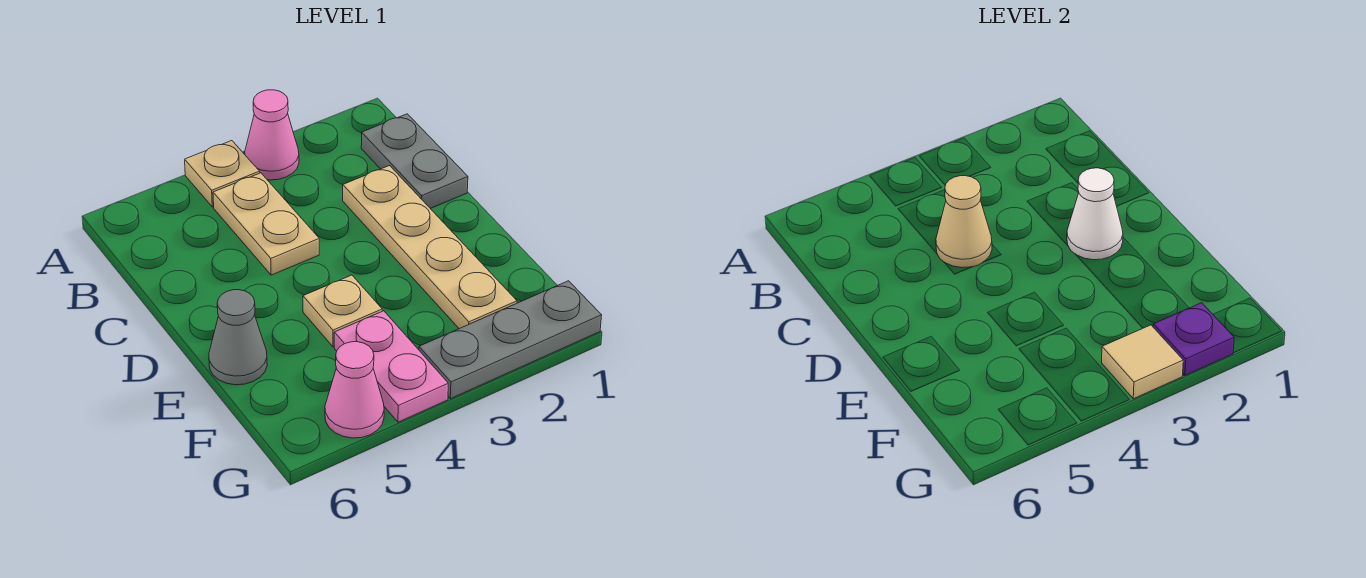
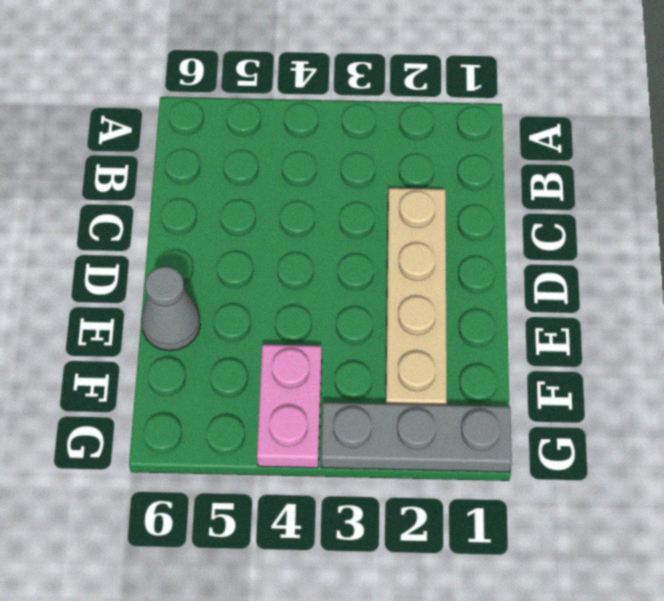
none -> pink cone A3 level 1
none -> tan plate A4 level 1
none -> grey plate B1:C1 level 1

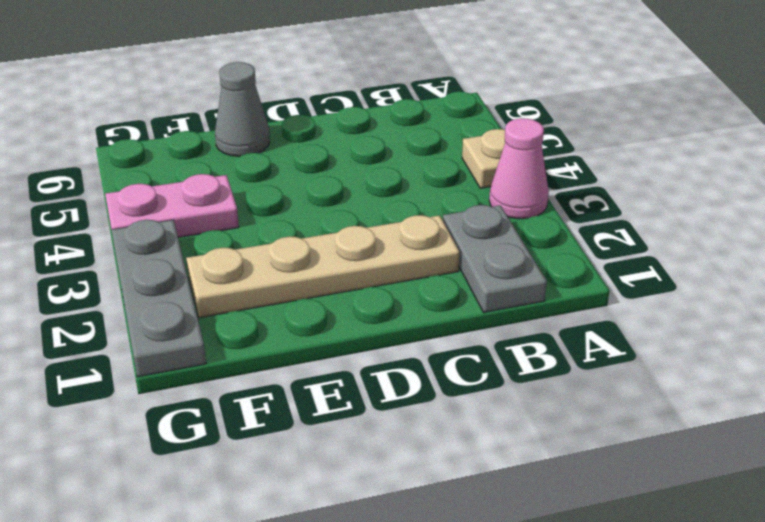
grey plate B1:B2 level 1 -> grey plate B1:C1 level 1
none -> tan plate B4:C4 level 1
none -> tan plate E4 level 1
none -> pink cone G5 level 1

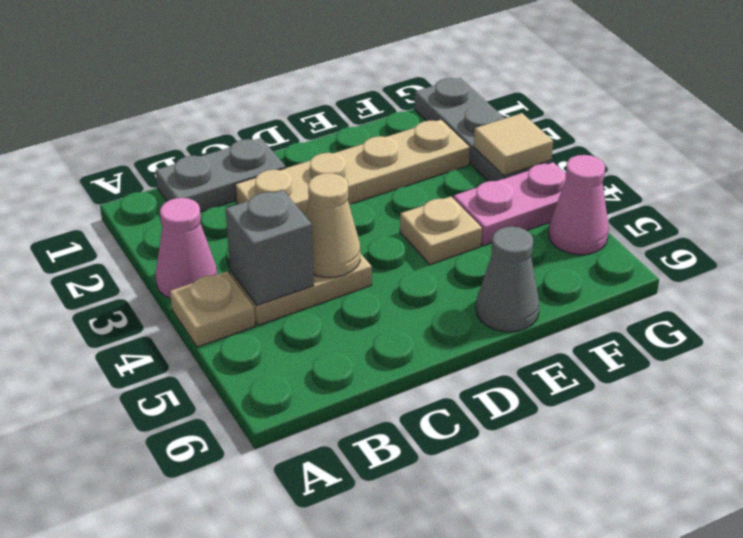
grey brick B4 level 2 -> none
none -> white cone D2 level 2
none -> purple plate G2 level 2

